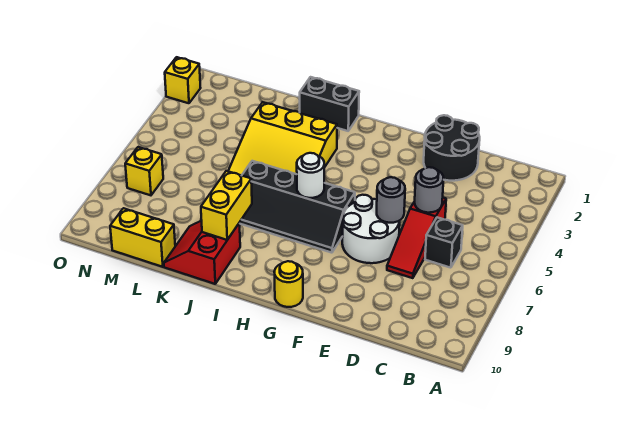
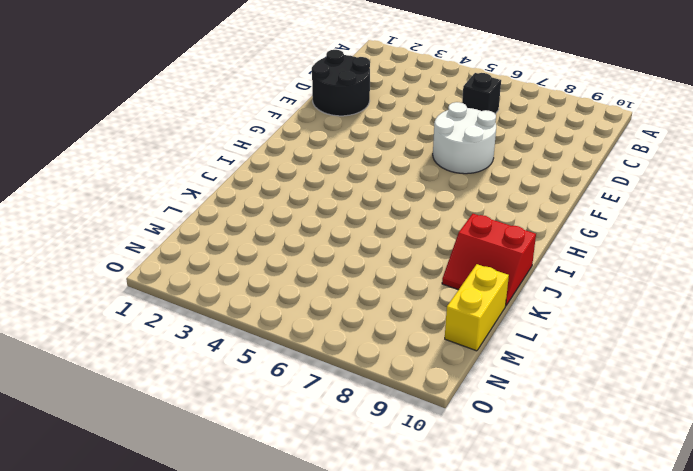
none -> red slope D5:D7 level 1 top 5
none -> black slope G6:J7 level 1 top 6
none -> yellow round brick G10 level 1

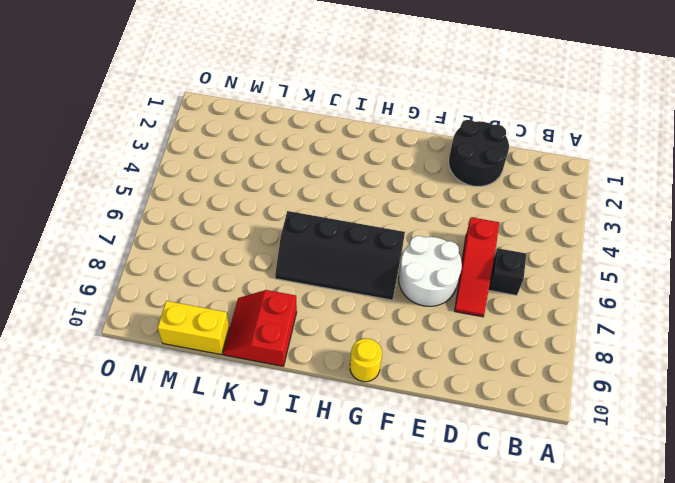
none -> black brick I1:J1 level 1
none -> yellow slope I3:K5 level 1 top 3
none -> yellow brick N7 level 1

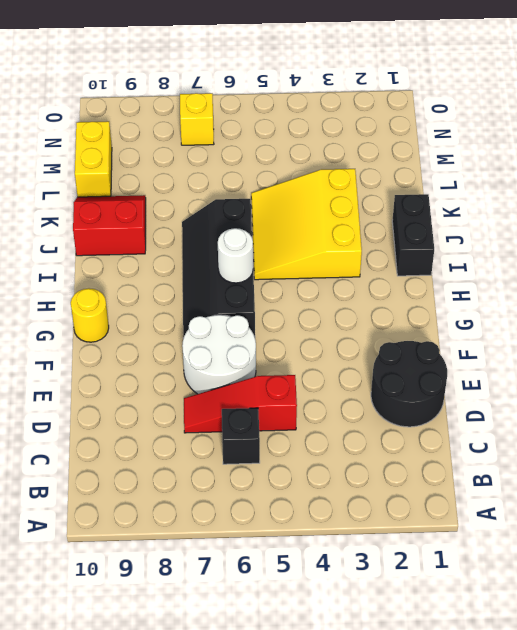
none -> yellow brick O2 level 1
none -> grey round brick D5 level 2
none -> grey round brick E6 level 2

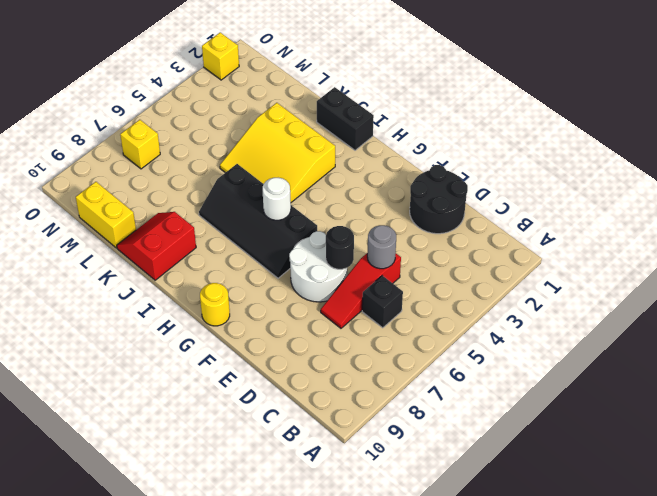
black round brick E6 level 2 -> grey round brick E6 level 2
none -> yellow brick J8:J9 level 2

